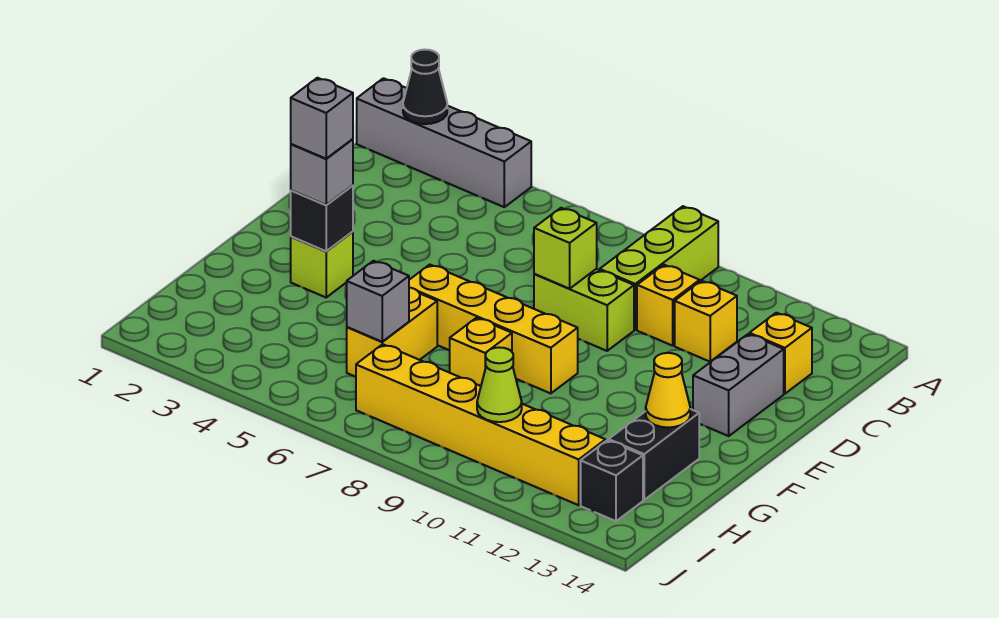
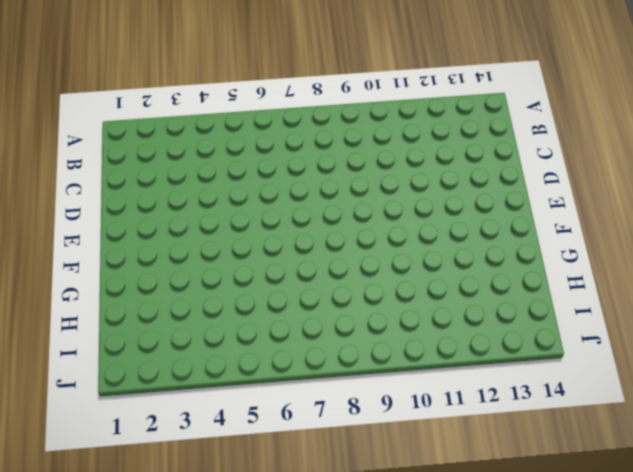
none -> grey brick A1:A4 level 1
none -> lime brick A9:C9 level 1
none -> yellow brick C10 level 1

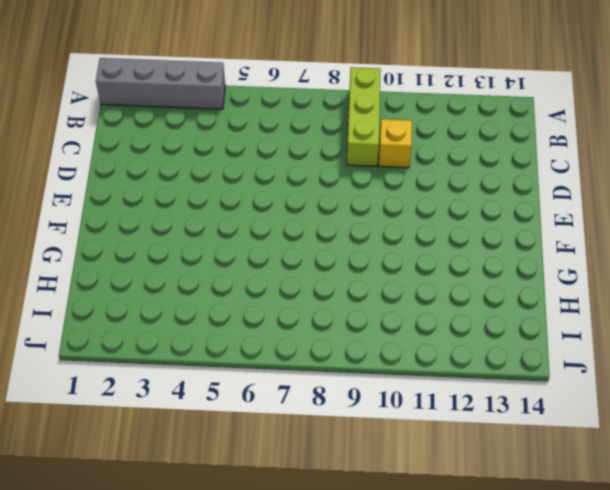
none -> yellow brick C11 level 1
none -> yellow brick C13 level 1
none -> lime brick D8:D9 level 1

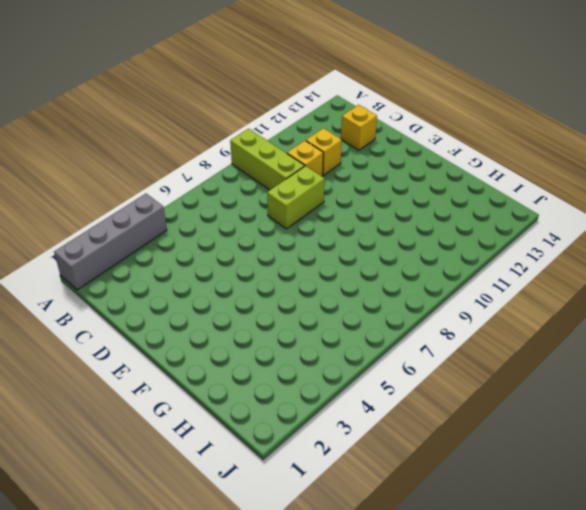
none -> grey brick D13:E13 level 1
none -> lime brick F3 level 1
none -> yellow brick F6:F9 level 1

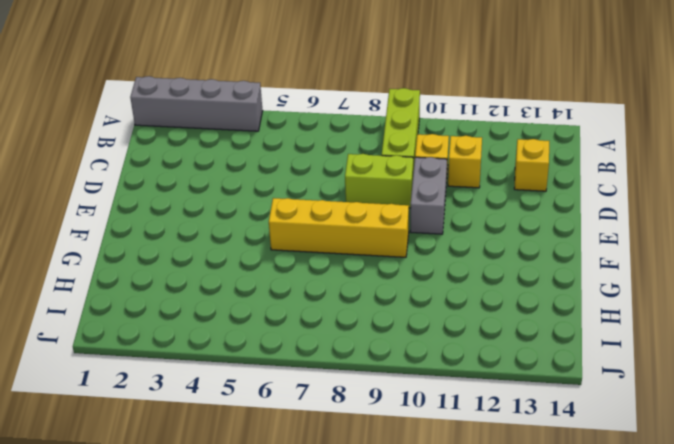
grey brick D10:E10 level 1 -> grey brick D13:E13 level 1
none -> lime brick F3 level 1
none -> yellow brick G6:H6 level 1
none -> yellow brick G8 level 1

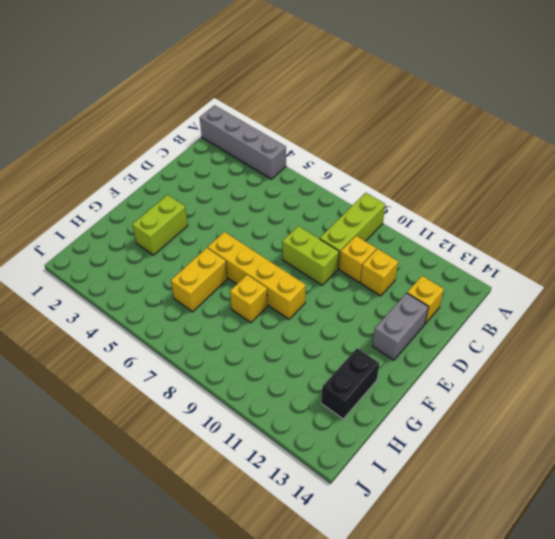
lime brick F3:G3 level 1 -> lime brick F3 level 1
none -> yellow brick I7:I12 level 1
none -> black brick I13 level 1
none -> black cone A2 level 2

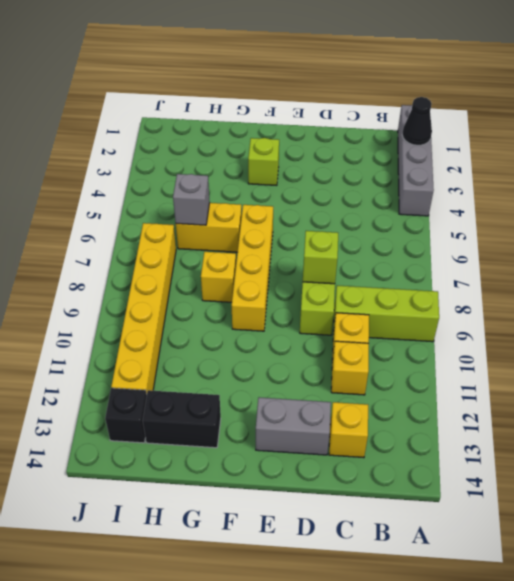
none -> black brick F3 level 2
none -> yellow cone G13 level 2
none -> lime cone I10 level 2

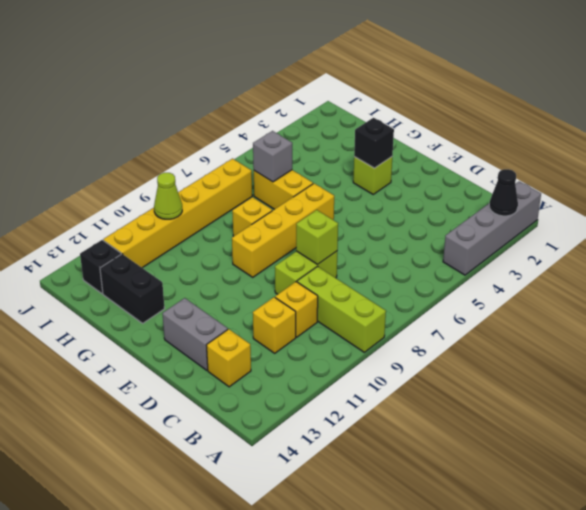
none -> yellow cone G13 level 2
none -> grey brick F3 level 3
none -> grey brick F3 level 4

